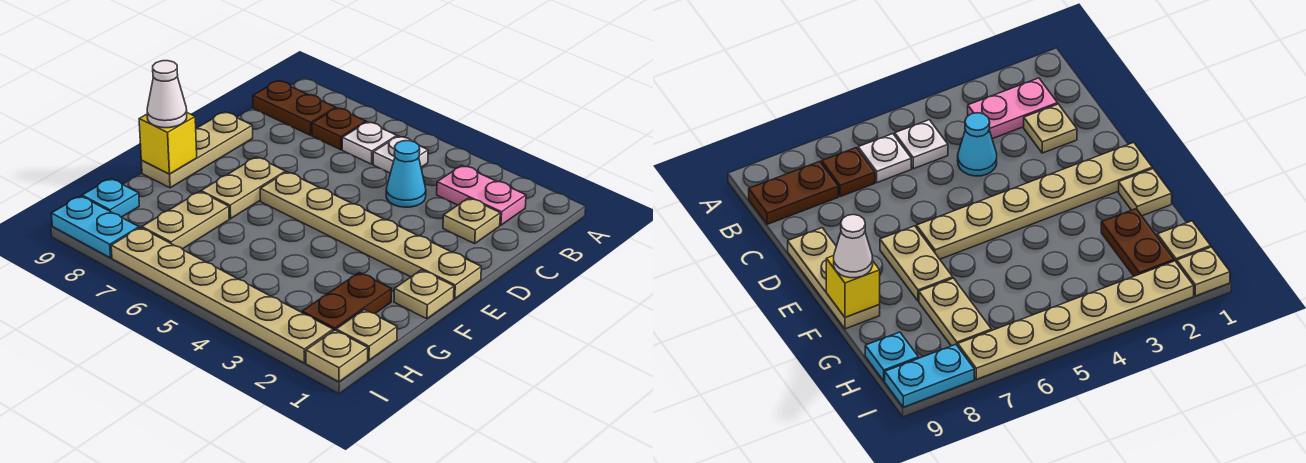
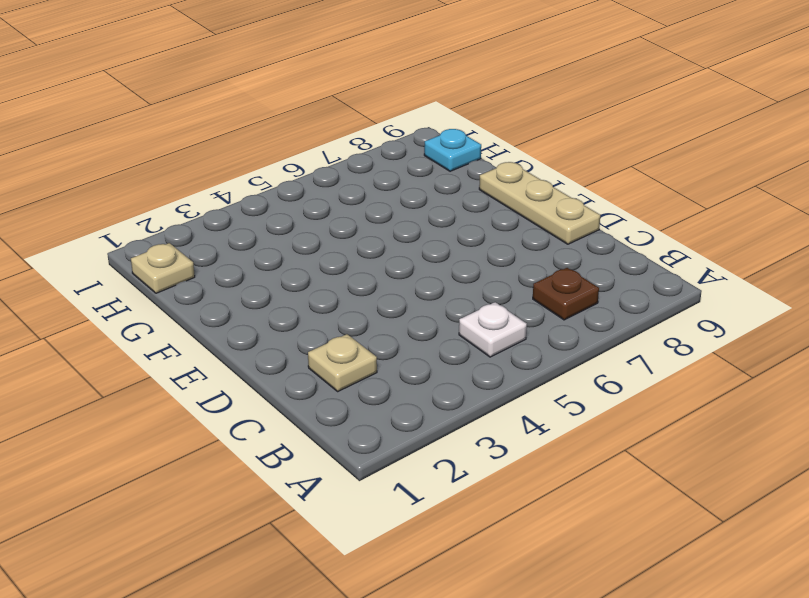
none -> pink plate B2:B3 level 1
none -> white plate B6 level 1
none -> brown plate B8:B9 level 1

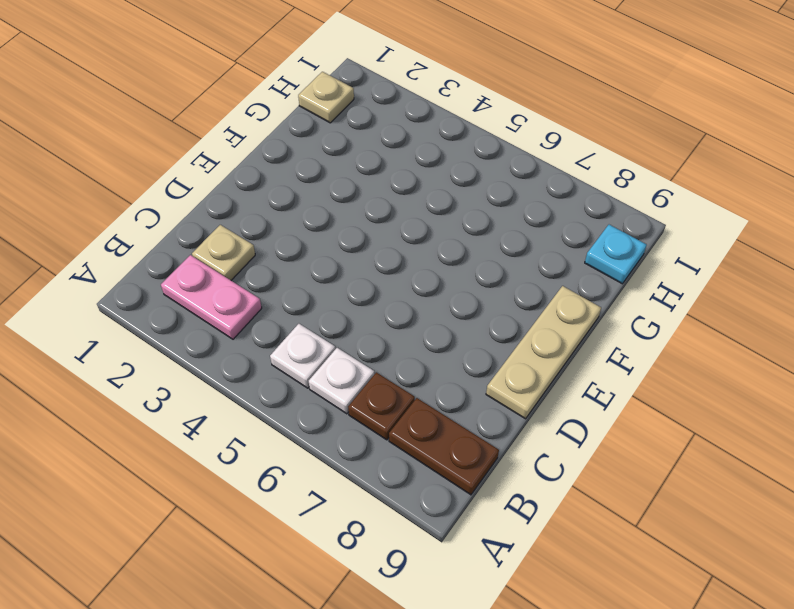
none -> cyan cone C4 level 1
none -> tan plate E1:E6 level 1
none -> tan plate E7:F7 level 1

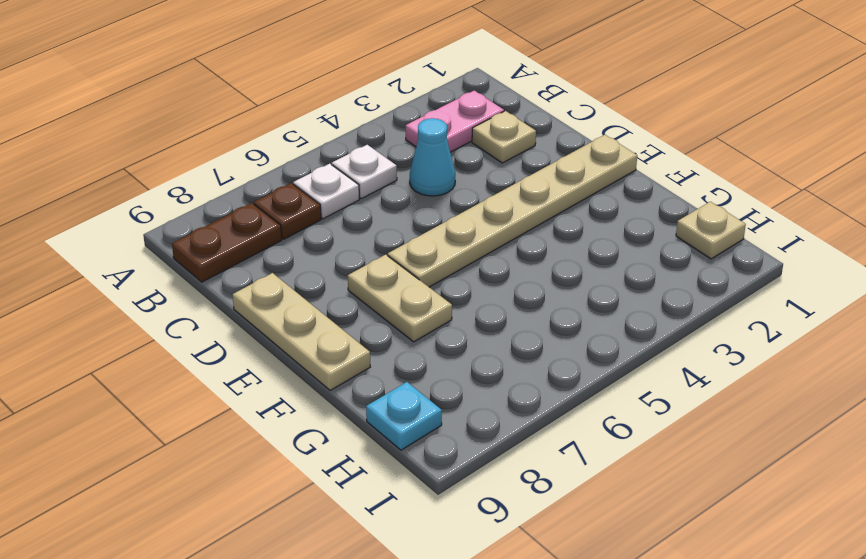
none -> tan plate F1 level 1
none -> brown plate G2:H2 level 1
none -> tan plate G7:H7 level 1

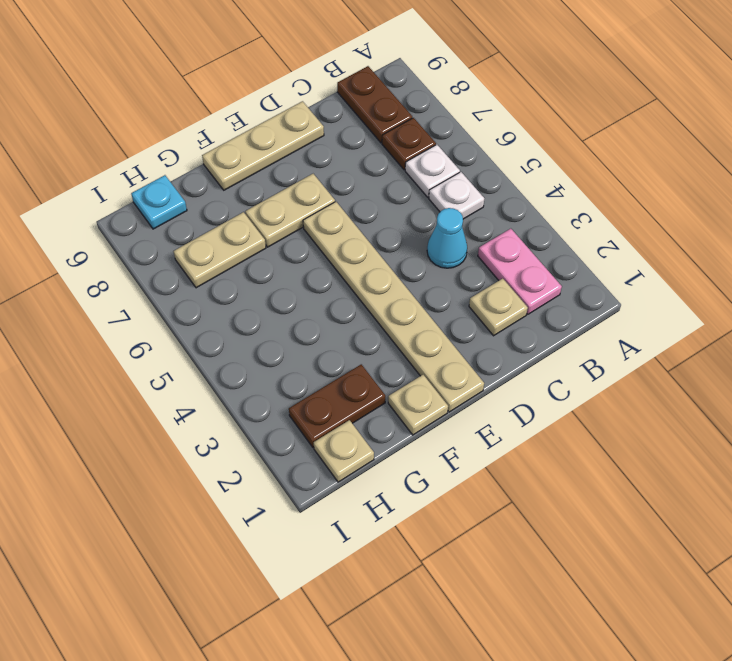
none -> tan plate I1 level 1
none -> tan plate I2:I7 level 1
none -> cyan plate I8:I9 level 1

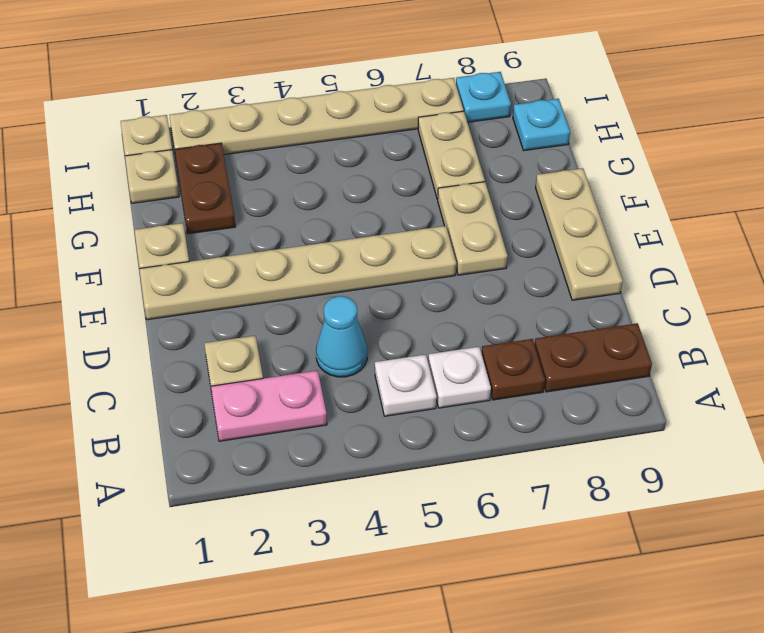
cyan plate I8 level 1 -> cyan plate I8:I9 level 1
none -> yellow brick F9 level 2
none -> white cone F9 level 3

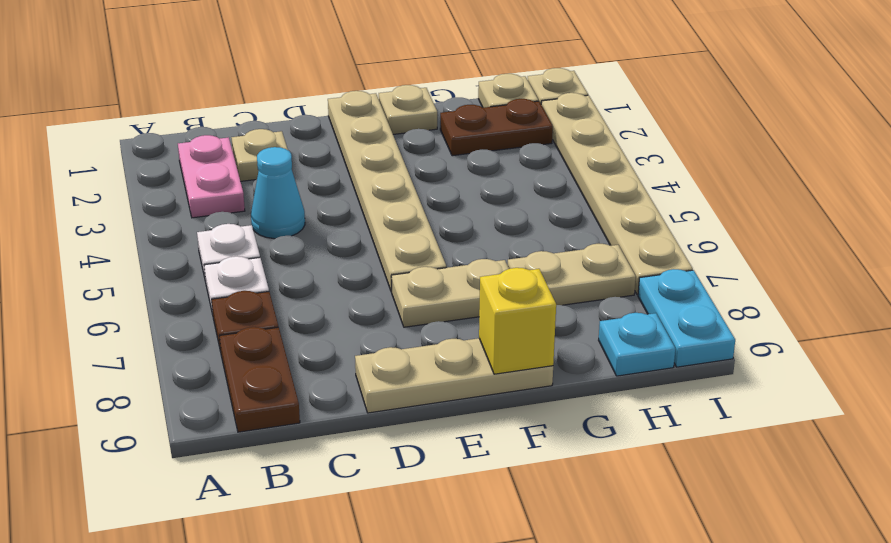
none -> white cone F9 level 3

